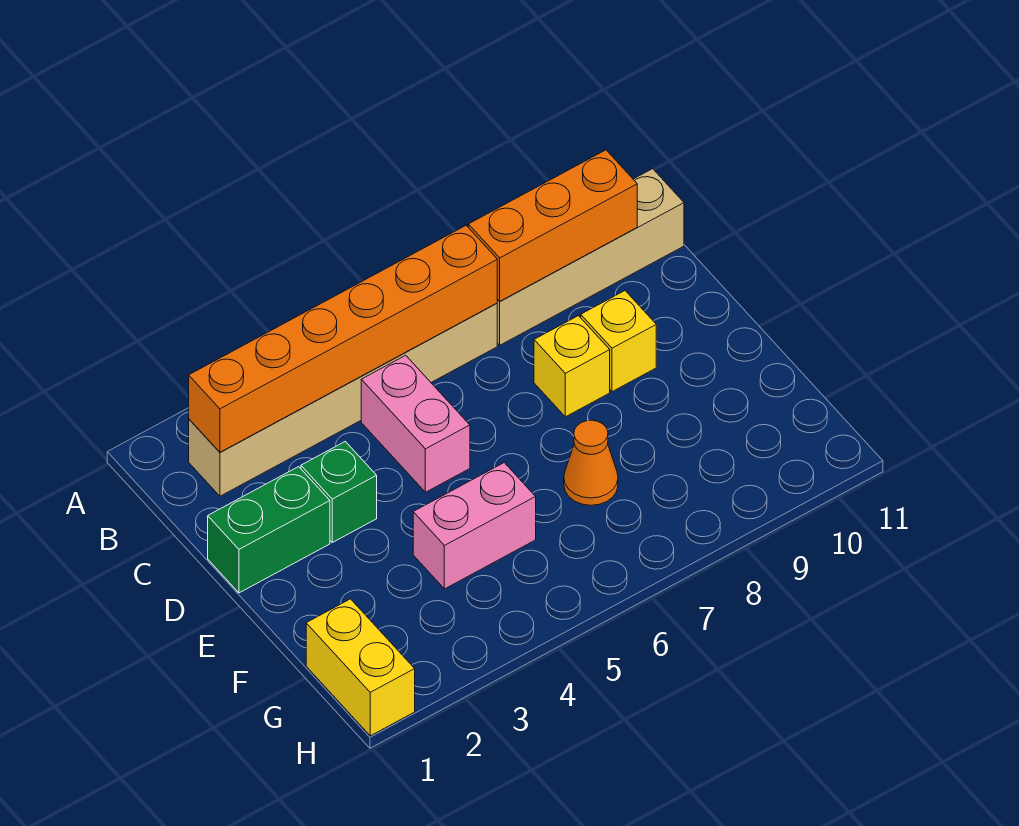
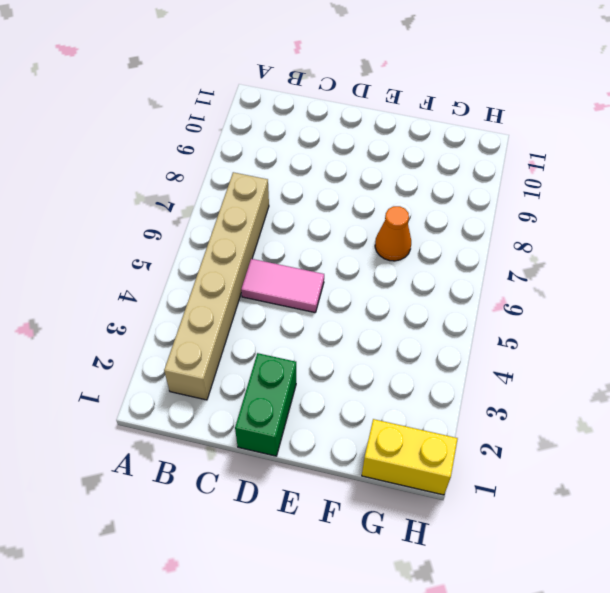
pink tile C5:D5 level 1 -> pink brick C5:D5 level 1
none -> tan brick B8:B11 level 1
none -> green brick D3 level 1
none -> yellow brick D8 level 1

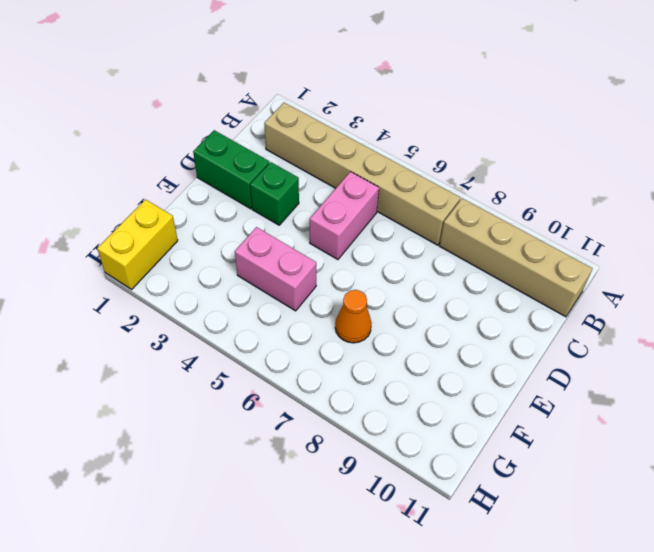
none -> yellow brick D8 level 1
none -> yellow brick D9 level 1
none -> orange brick B2:B7 level 2

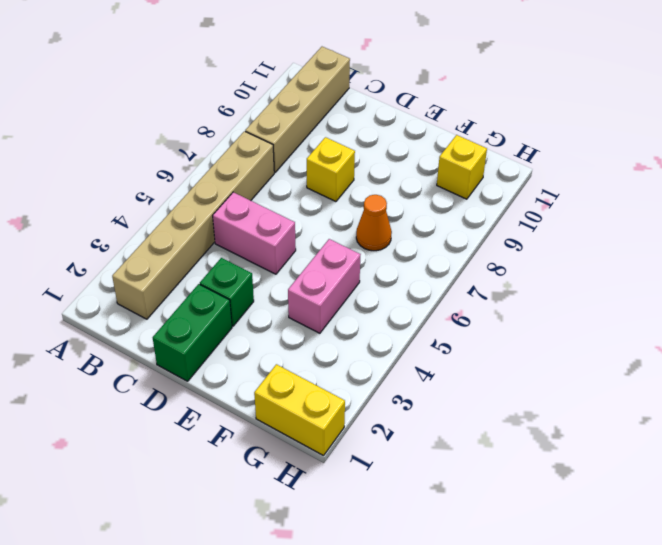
yellow brick G10 level 1 -> yellow brick D9 level 1
none -> orange brick B2:B7 level 2
none -> orange brick B8:B10 level 2

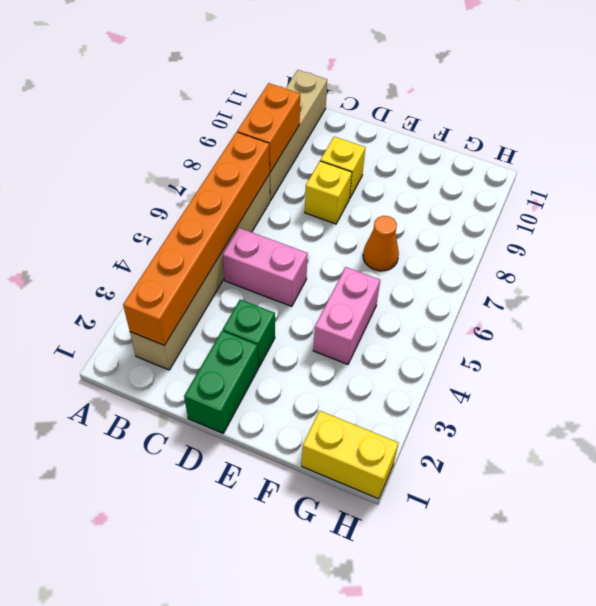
orange brick B8:B9 level 2 -> orange brick B8:B10 level 2

